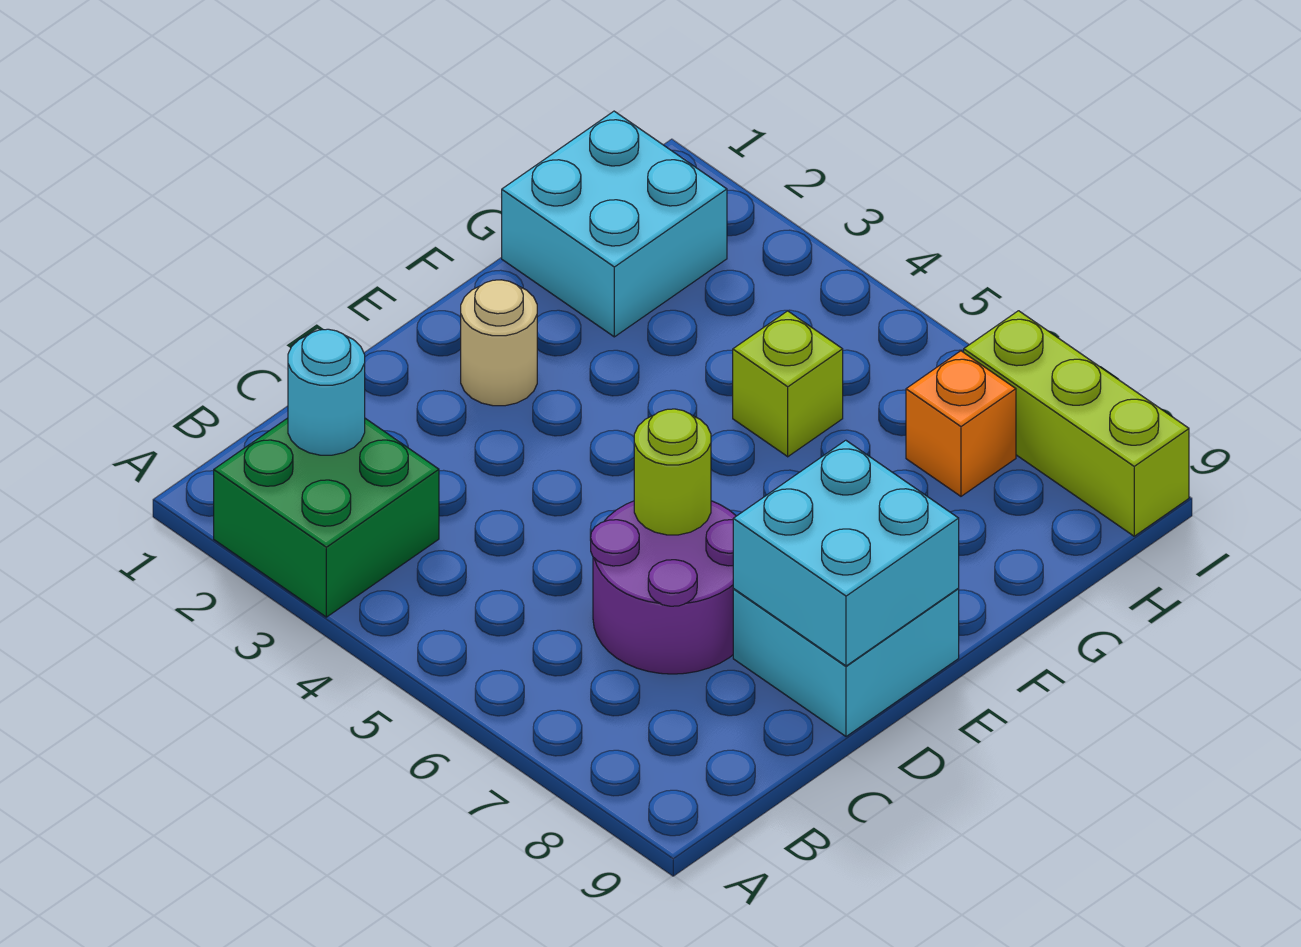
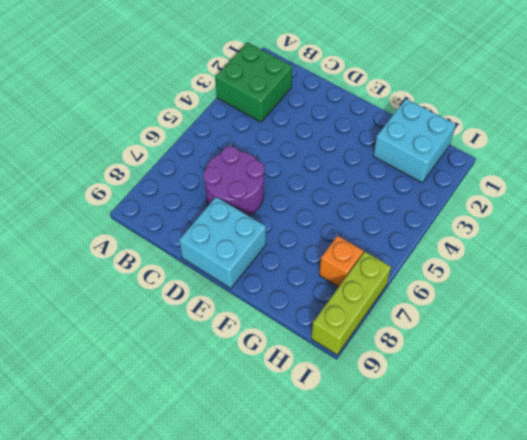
none -> tan round brick E2 level 1
none -> lime brick G5 level 1

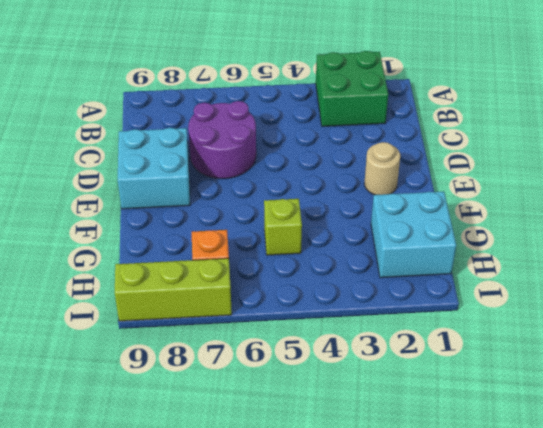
none -> cyan round brick B2 level 2
none -> lime round brick D6 level 2

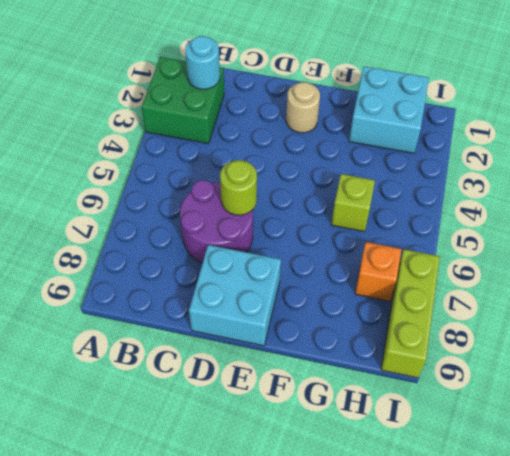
none -> cyan brick D8:E9 level 2

